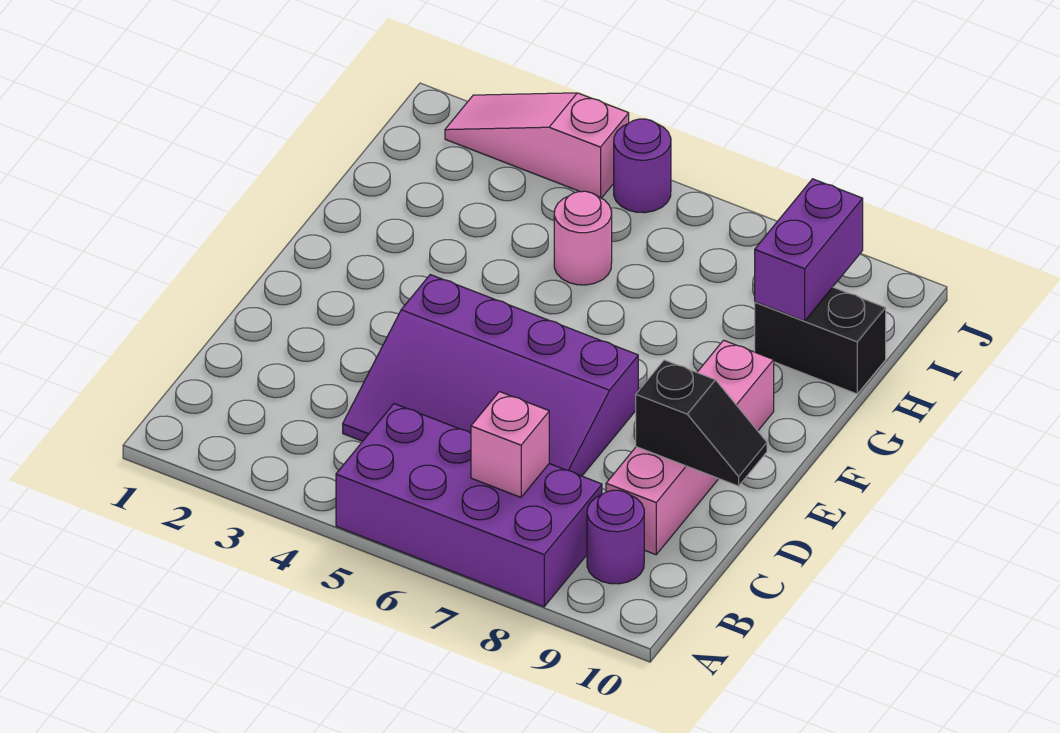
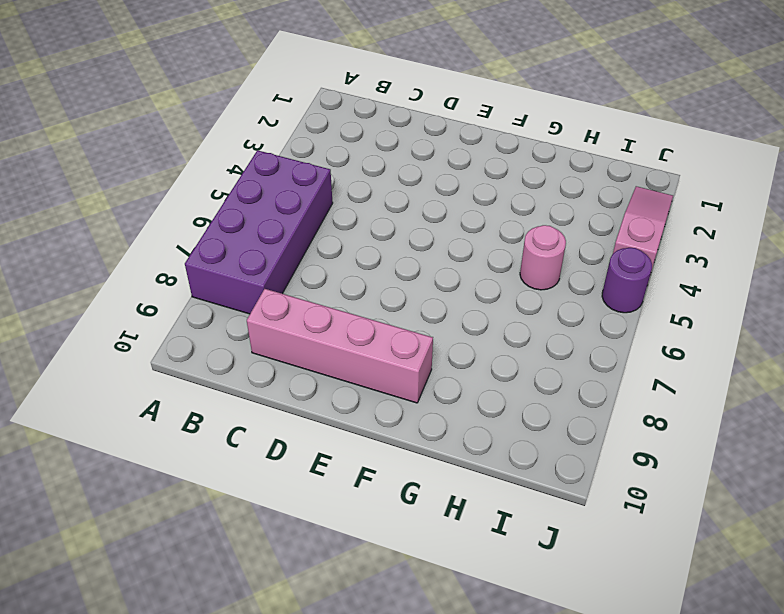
none -> purple round brick B9 level 1
none -> purple slope C4:E7 level 1 top E

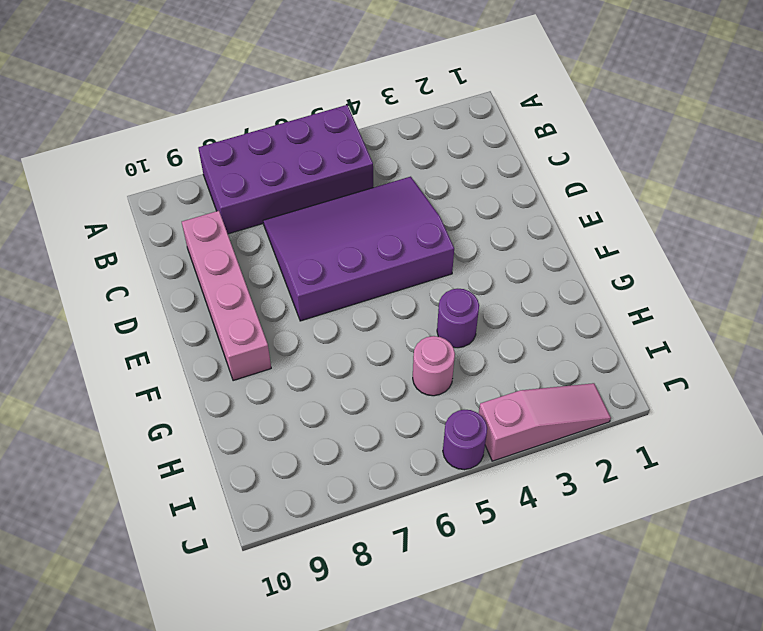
purple round brick G4 level 1 -> purple round brick B9 level 1
none -> black brick H9:H10 level 1
none -> pink brick B7 level 2

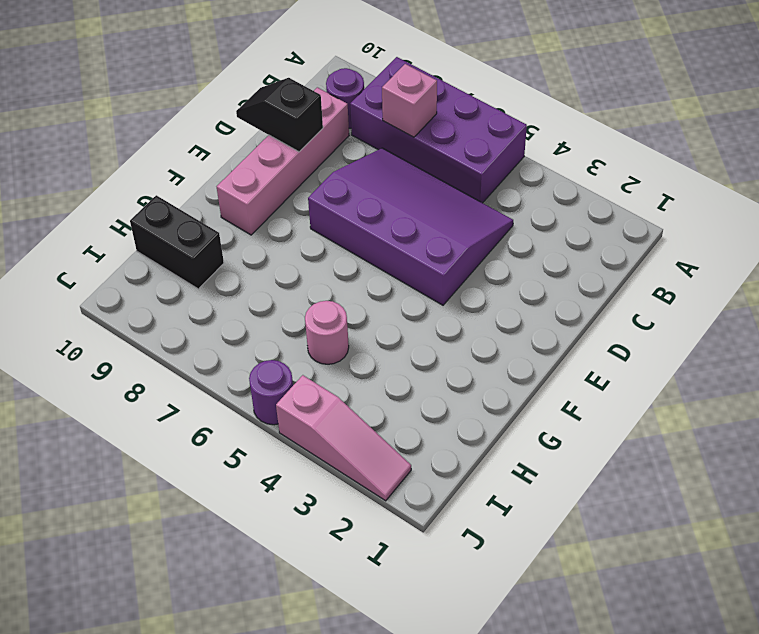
none -> purple brick H9:I9 level 2

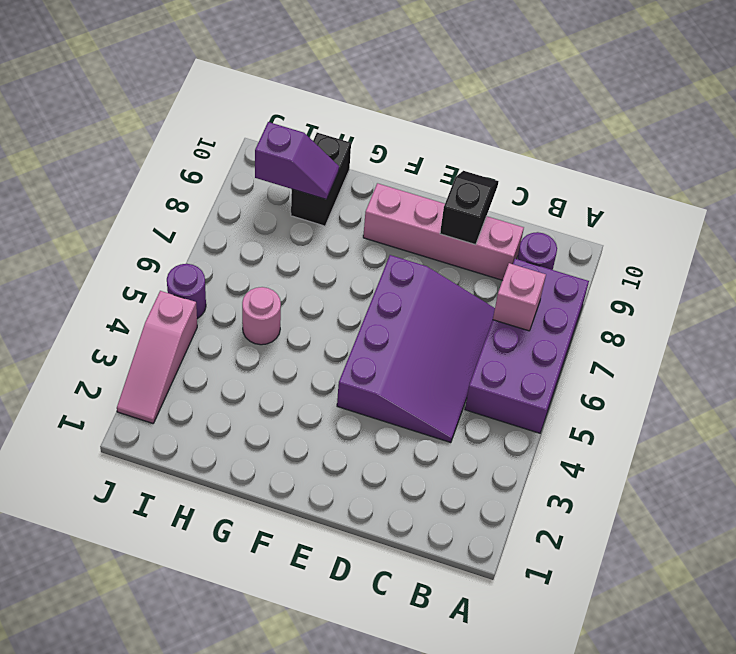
purple slope H9:I9 level 2 top I -> purple brick H9:I9 level 2

